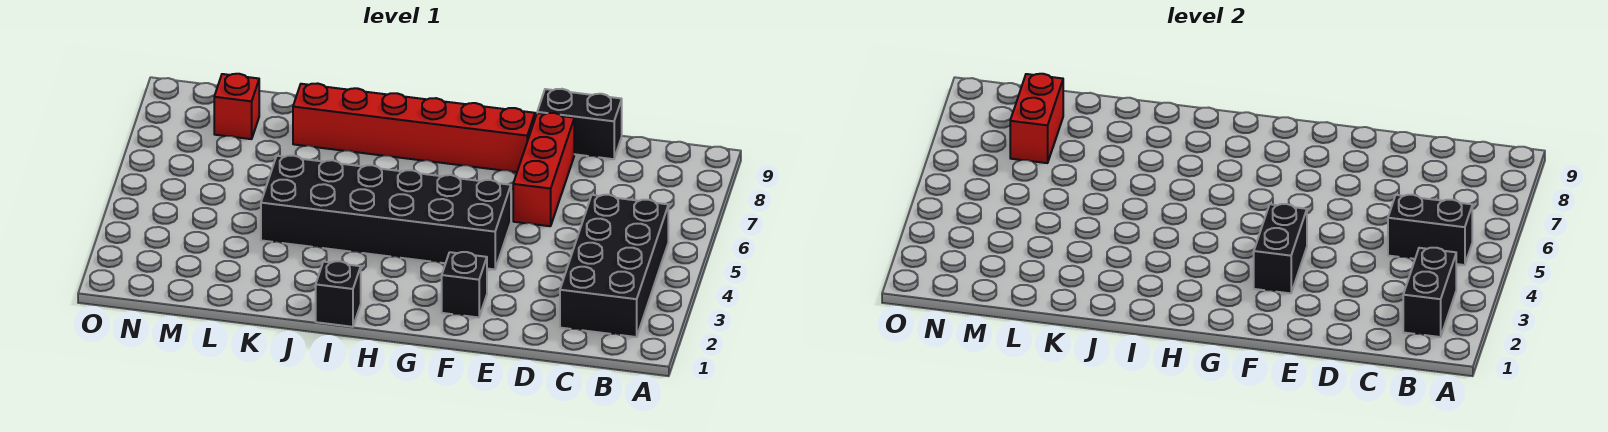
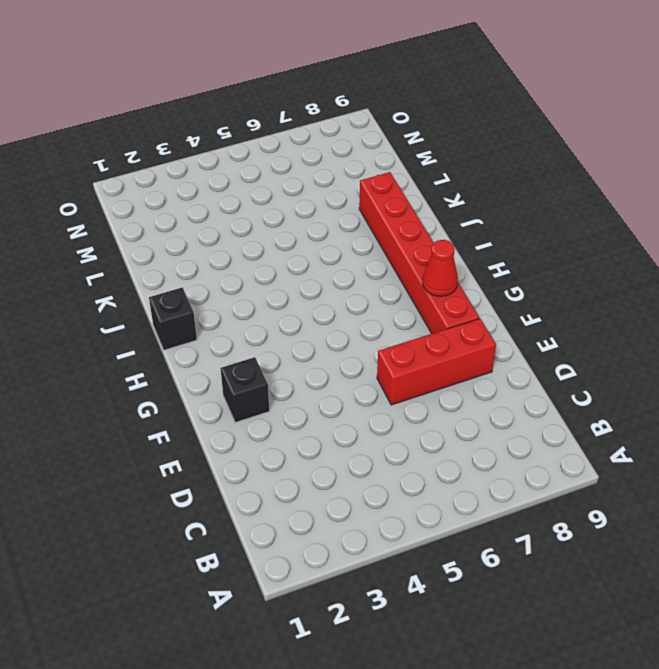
red cone G8 level 2 -> none
none -> black brick B2:C5 level 1
none -> black brick D9:E9 level 1
none -> black brick F4:K5 level 1

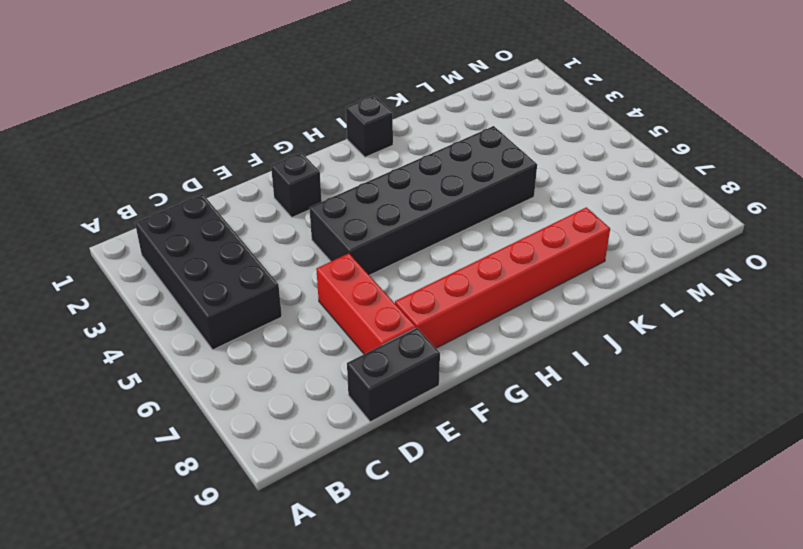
none -> red brick M8 level 1
none -> black brick B2:B3 level 2
none -> black brick B5:C5 level 2

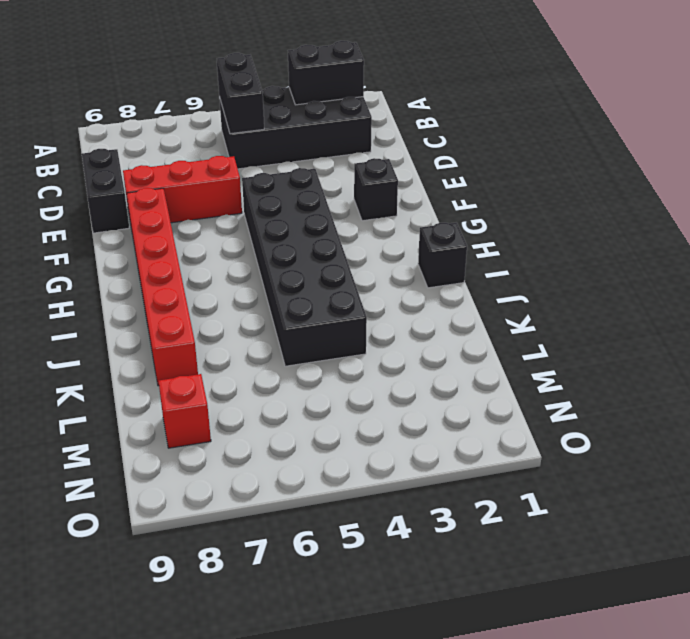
none -> black brick F3:F4 level 2
none -> red brick M7:M8 level 2

